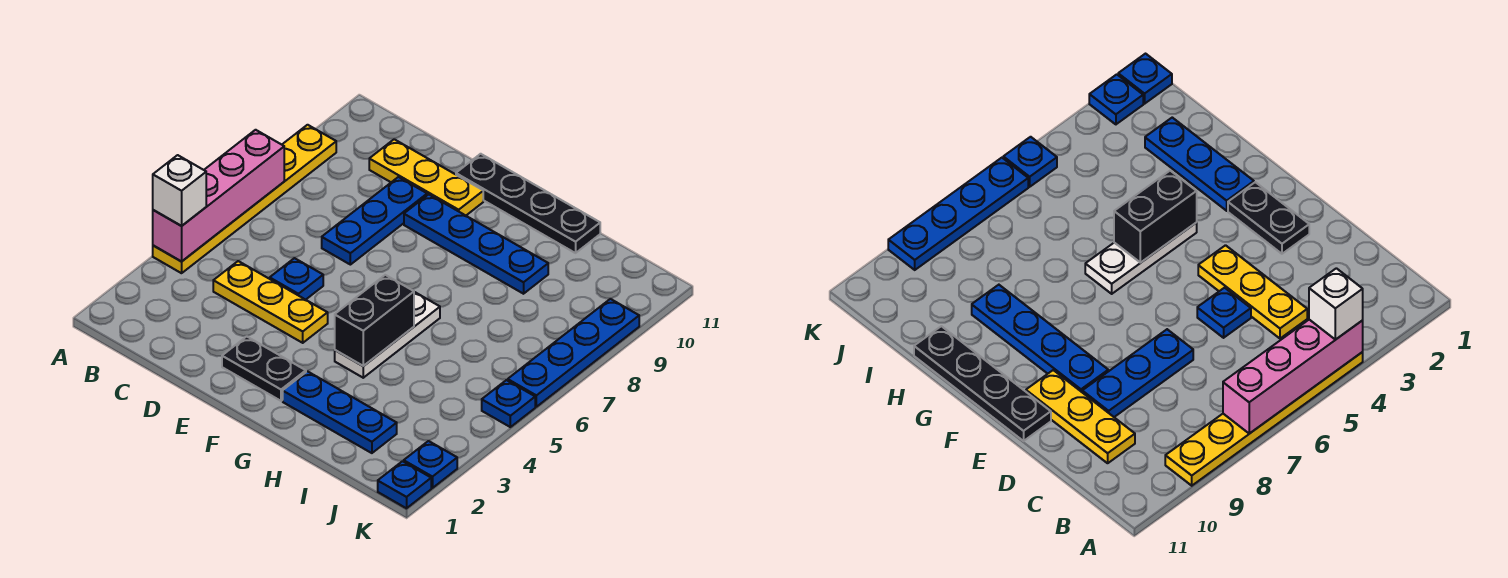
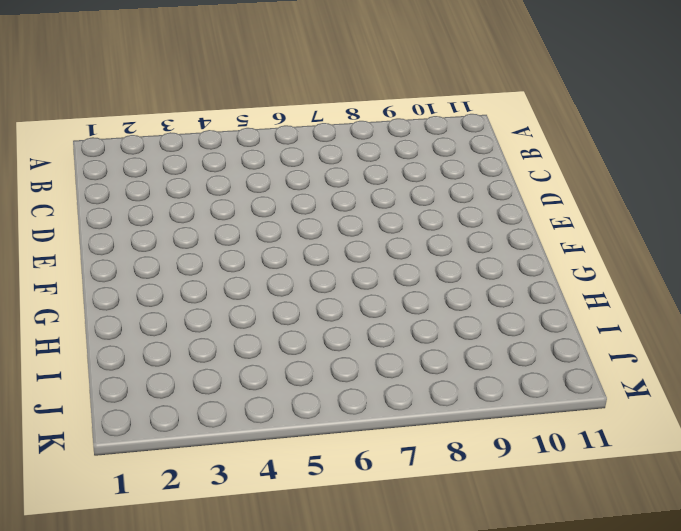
none -> yellow plate A4:A9 level 1
none -> yellow plate C4:E4 level 1
none -> yellow plate C10:E10 level 1

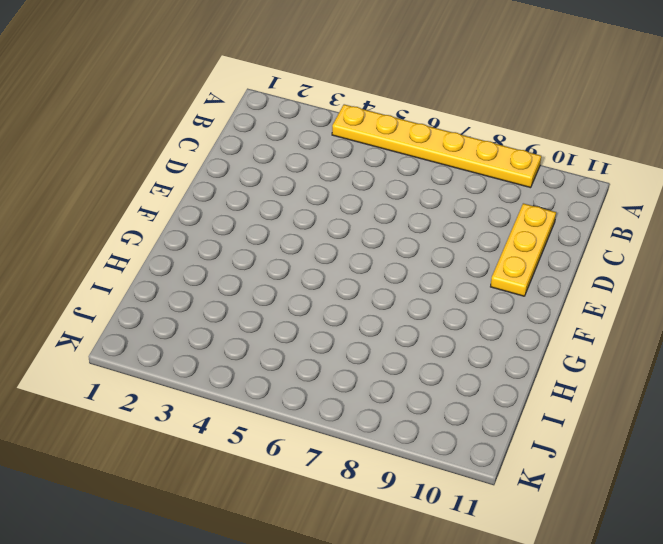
none -> yellow plate C4:E4 level 1
none -> blue plate D5 level 1
none -> blue plate D7:D9 level 1

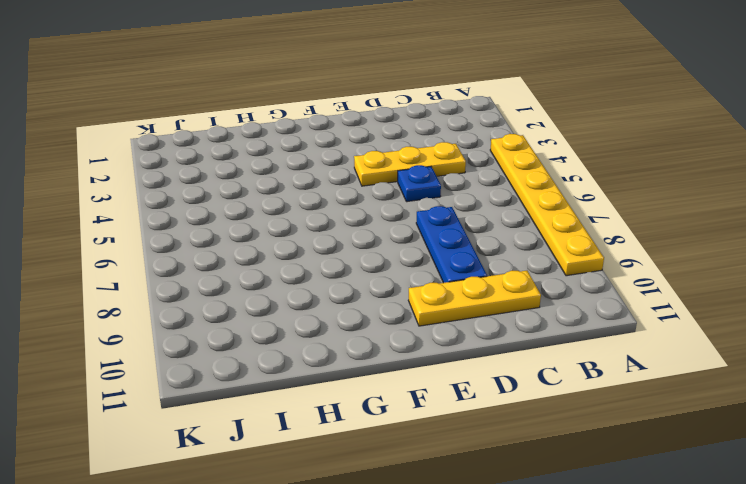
none -> black plate E2:F2 level 1
none -> blue plate E9:H9 level 1
none -> black plate E11:H11 level 1

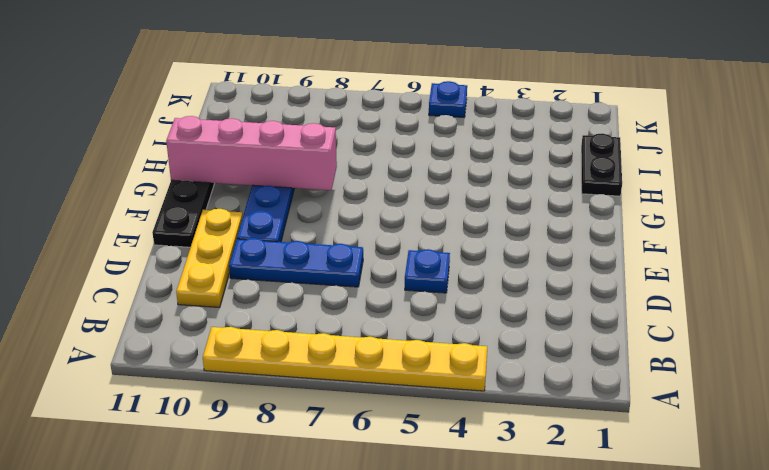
pink brick G8:G11 level 2 -> pink brick A4:A7 level 2
black plate H1:I1 level 1 -> black plate E2:F2 level 1
none -> yellow plate C4:E4 level 1
none -> blue plate G2:I2 level 1
none -> white plate G4:G6 level 1

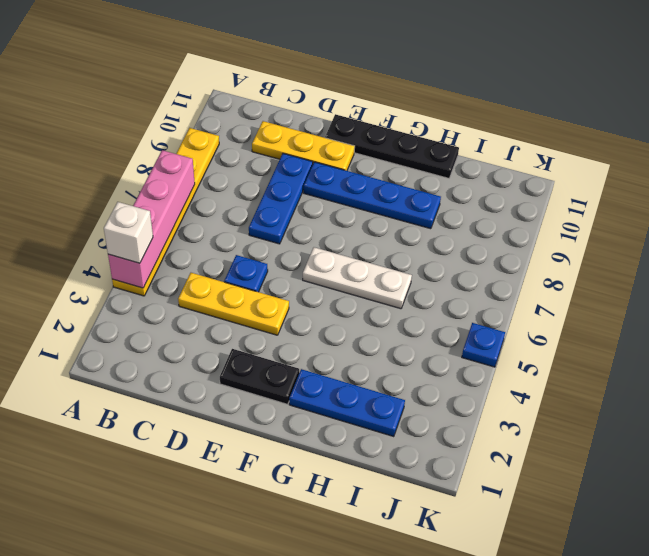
white plate F6:H6 level 1 -> white plate G4:G6 level 1
none -> blue plate K1 level 1
none -> blue plate K2 level 1
none -> blue plate K6:K9 level 1

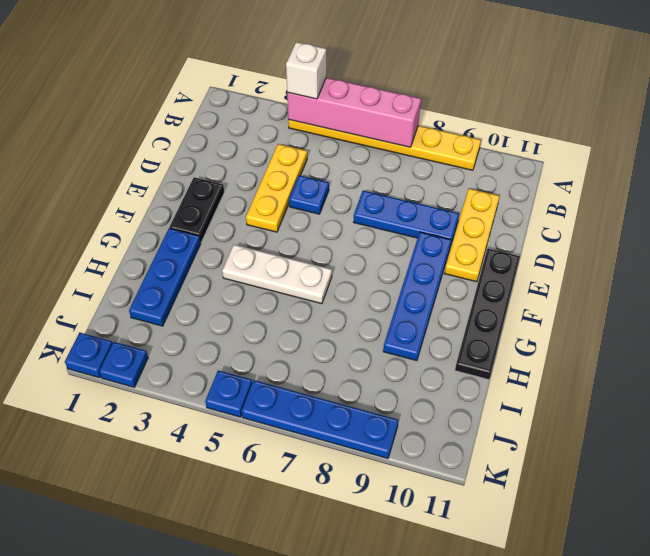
none -> black brick G4:G5 level 2

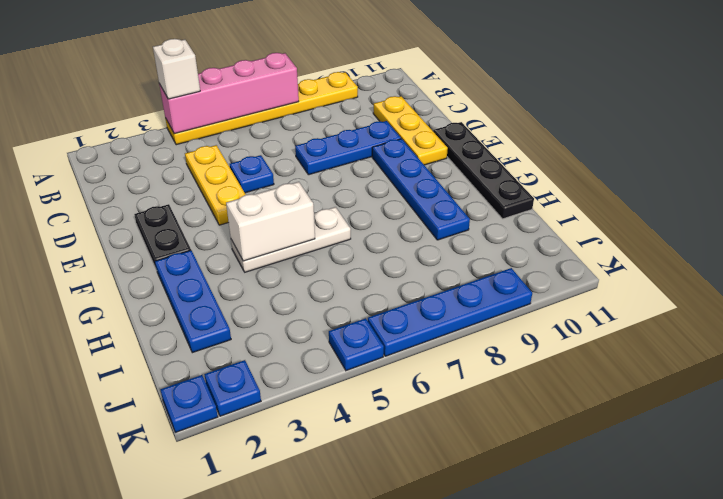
white brick G4:G5 level 2 -> black brick G4:G5 level 2

